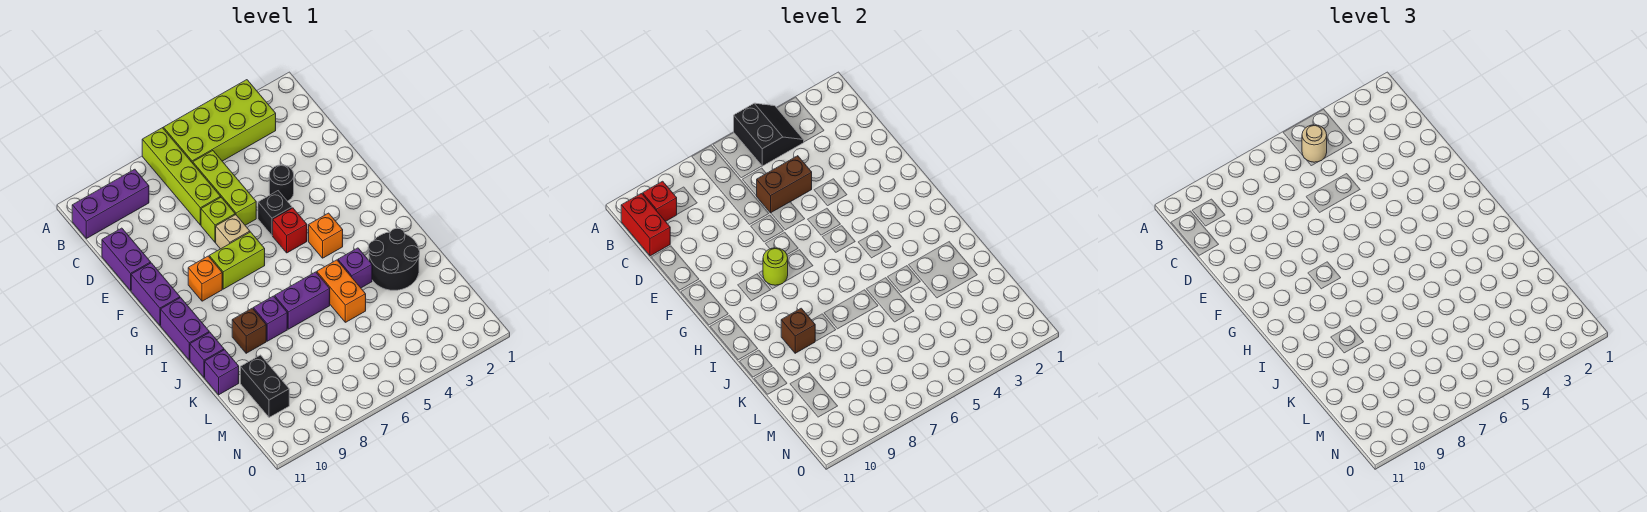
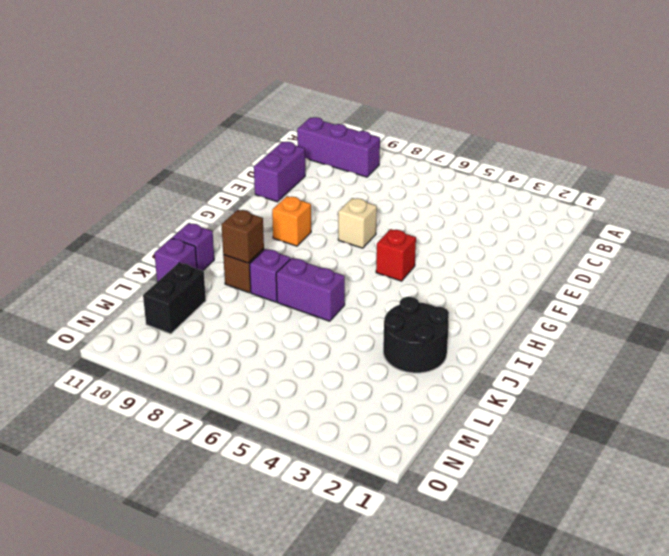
none -> lime brick A3:B6 level 1
none -> lime brick A7:D7 level 1
none -> lime brick C6:E6 level 1
none -> black round brick E4 level 1

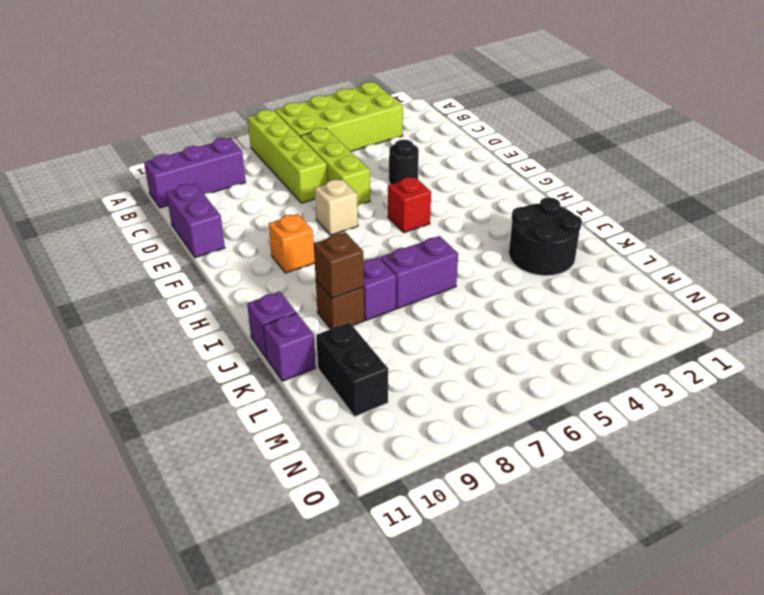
none -> lime brick E7 level 1
none -> black brick F5 level 1
none -> purple brick F11:G11 level 1
none -> lime brick G7:G8 level 1

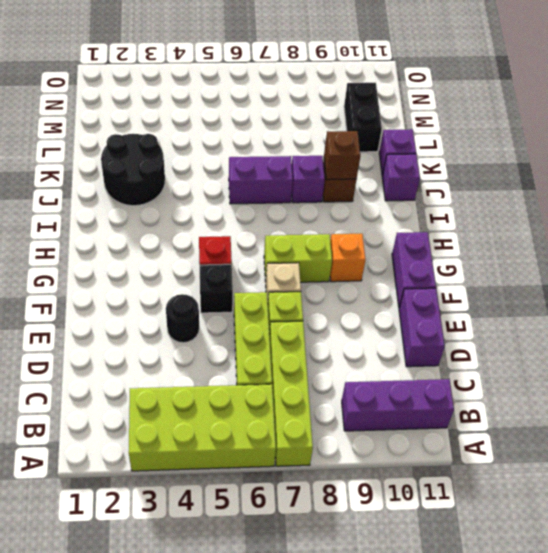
none -> orange brick H4 level 1
none -> purple brick H11:I11 level 1
none -> purple brick J4 level 1
none -> orange brick J5:K5 level 1

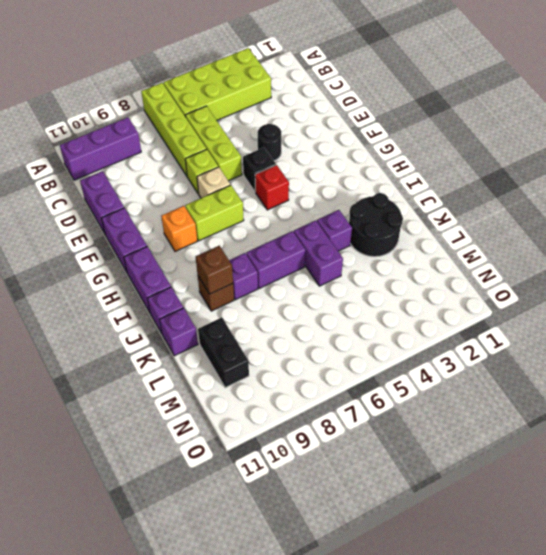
purple brick J5:K5 level 1 -> orange brick J5:K5 level 1
none -> orange brick H4 level 1
none -> black slope A4:B5 level 2 top 5
none -> red brick B10 level 2
none -> red brick B11:C11 level 2

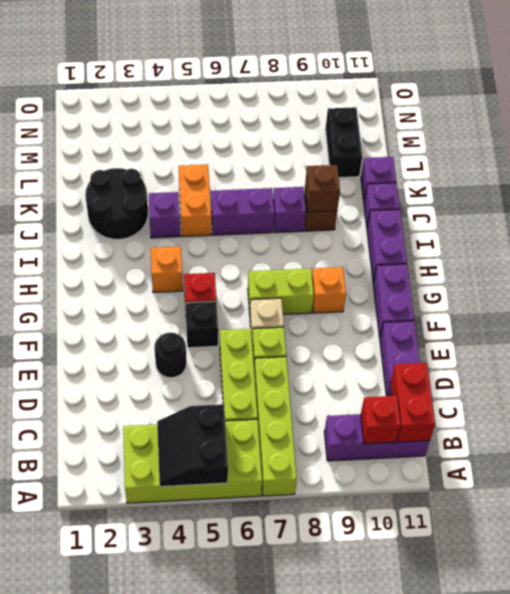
none -> brown brick D5:D6 level 2
none -> lime round brick G8 level 2
none -> tan round brick B5 level 3

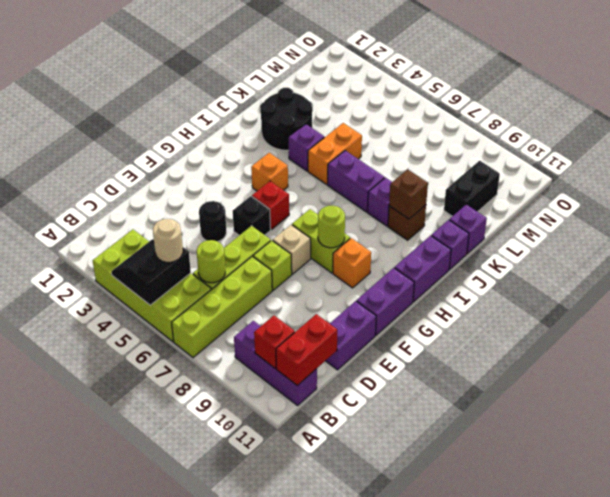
lime round brick C6 level 2 -> none
none -> brown brick D5:D6 level 2

